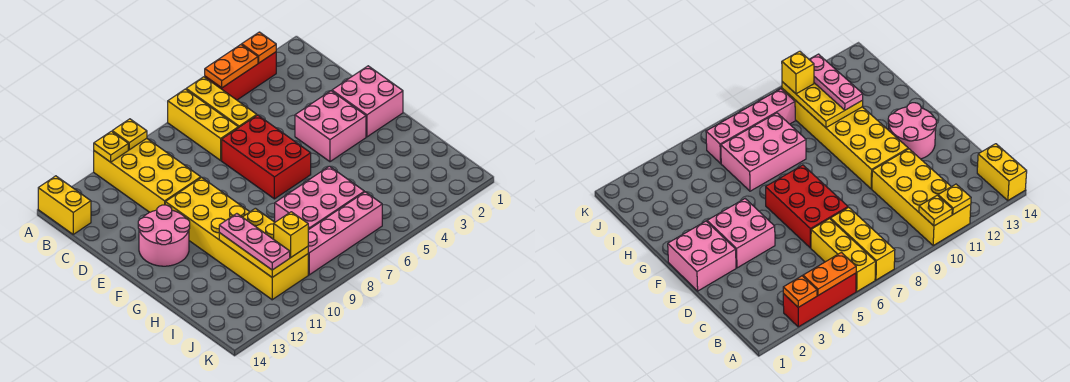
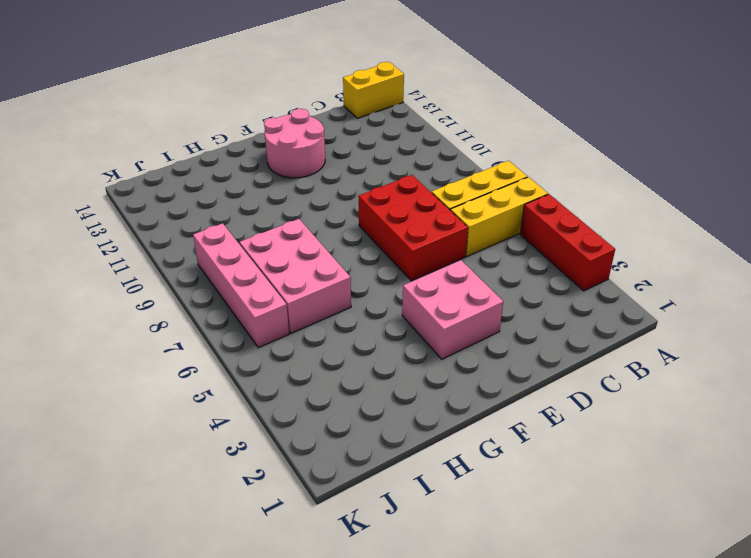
red brick D6:E8 level 1 -> red brick D6:F7 level 1
none -> yellow brick A10:D11 level 1
none -> pink brick E1:F2 level 1
none -> yellow brick E10:J11 level 1

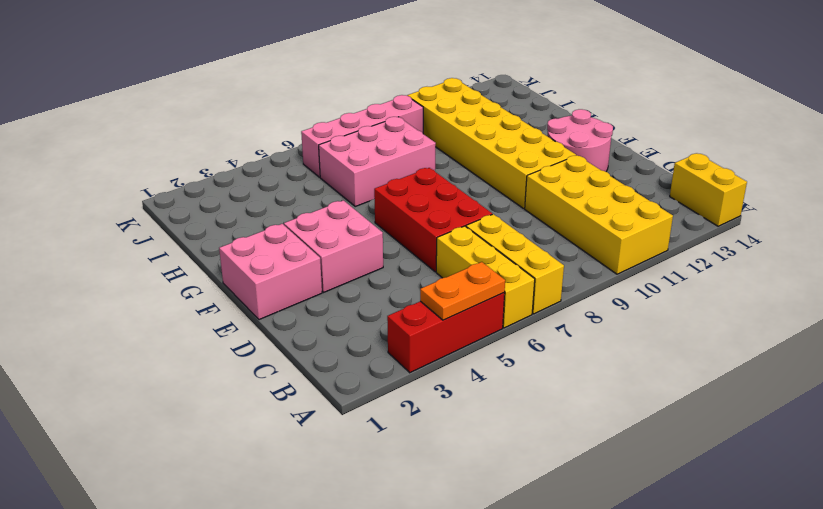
none -> orange plate A3 level 2
none -> yellow plate A10 level 2
none -> yellow plate A11 level 2

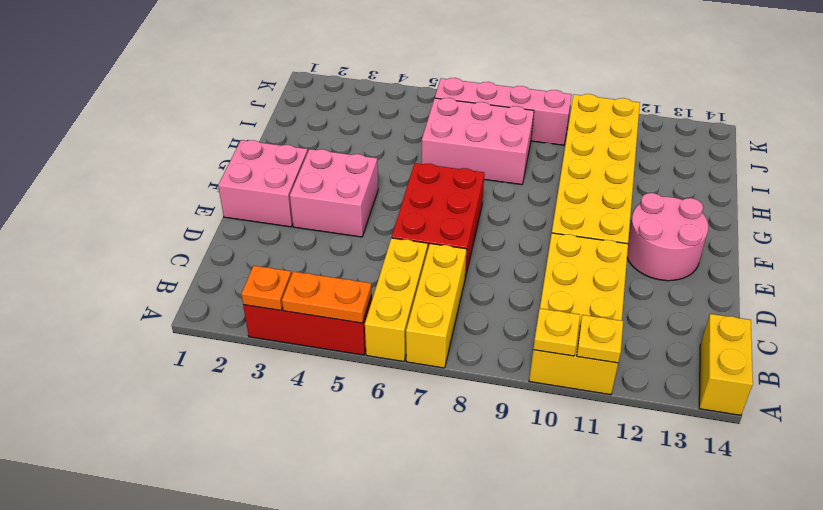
none -> yellow plate H10:J11 level 2
none -> pink plate H11:J11 level 3
none -> yellow brick J10 level 3

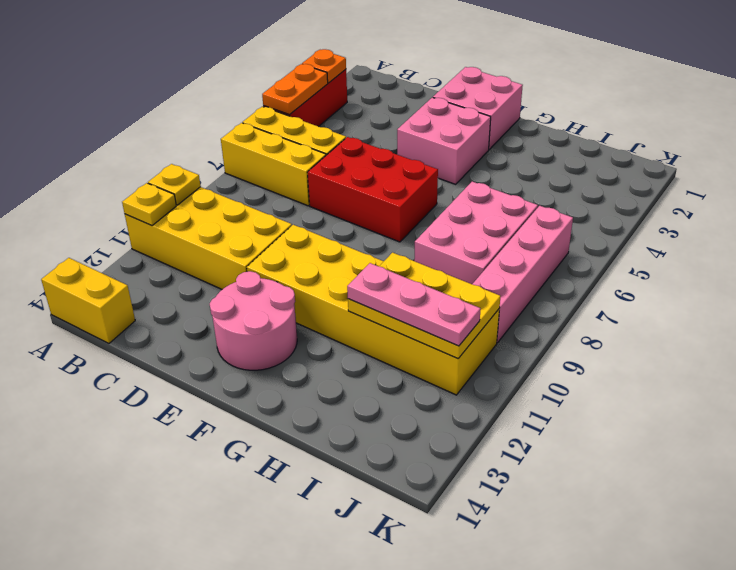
none -> yellow brick J10 level 3

